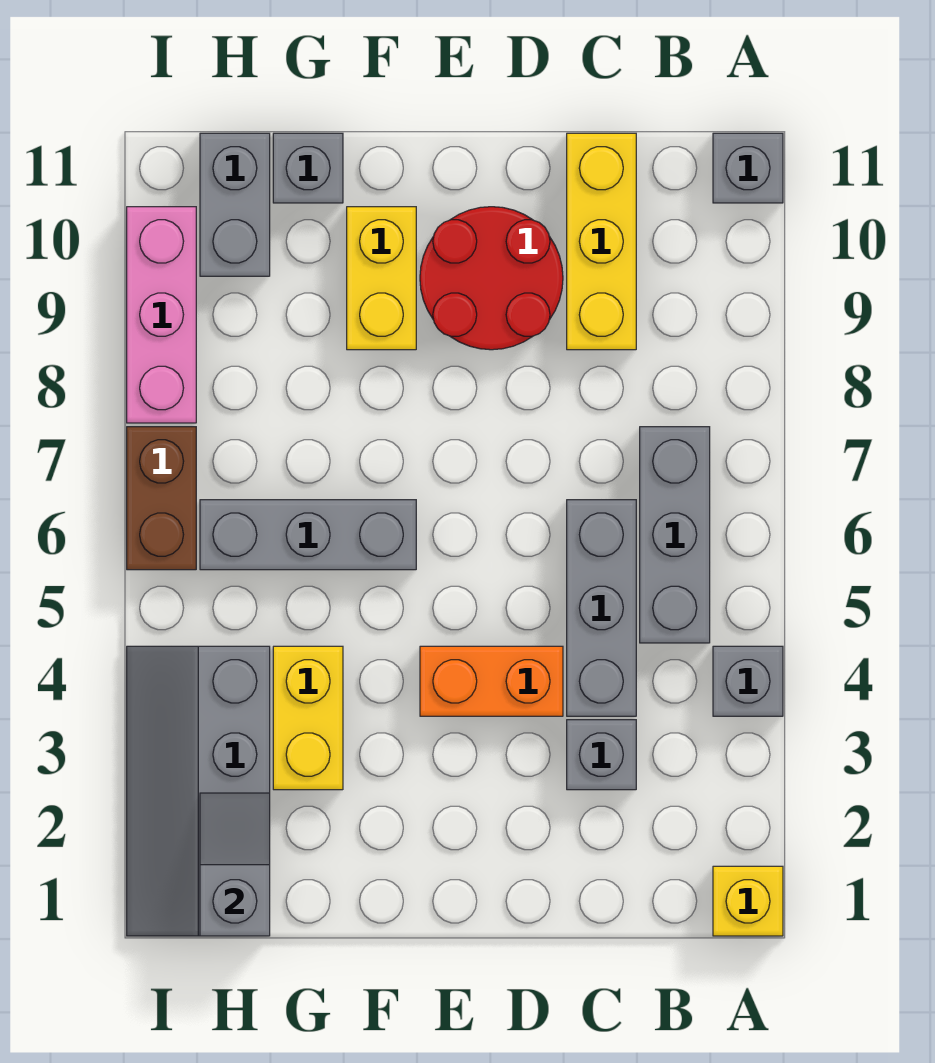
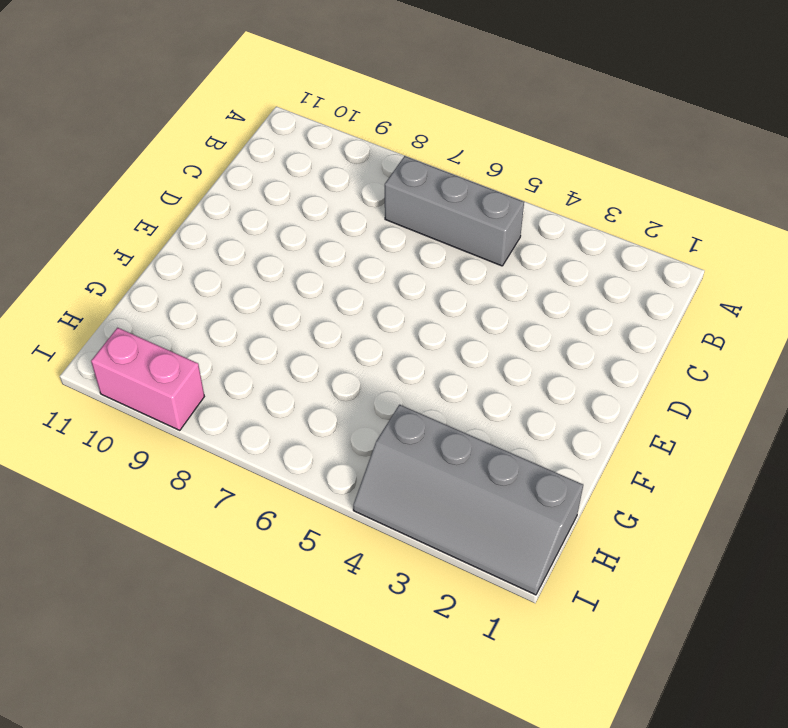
pink brick I9:I10 level 1 -> pink brick I8:I10 level 1
none -> yellow brick A1 level 1
none -> grey brick A4 level 1
none -> grey brick A11 level 1

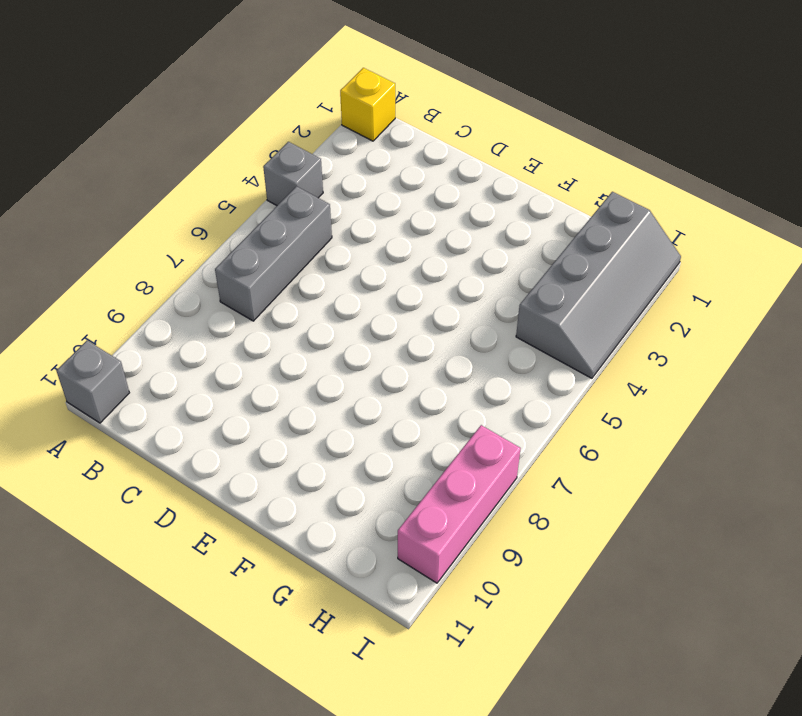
none -> grey brick C3 level 1
none -> grey brick C4:C6 level 1
none -> yellow brick C9:C11 level 1

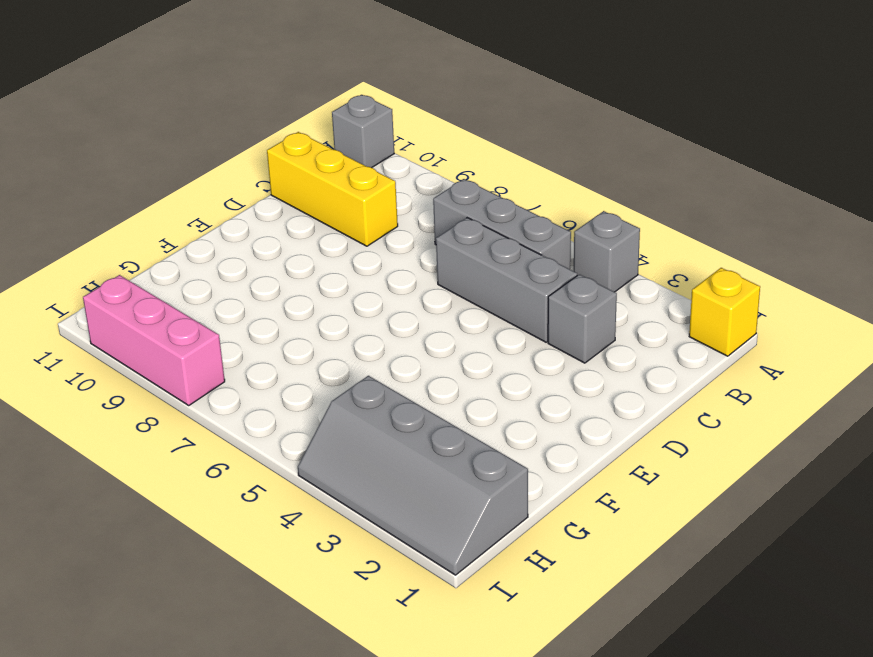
none -> orange brick D4:E4 level 1
none -> red round brick D9:E10 level 1
none -> grey brick F6:H6 level 1

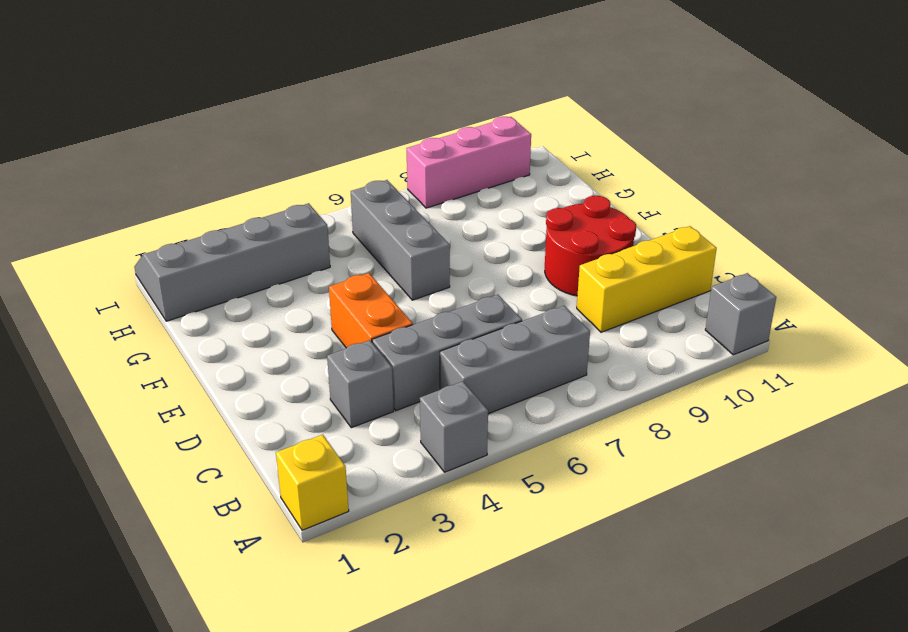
none -> yellow brick F9:F10 level 1
none -> yellow brick G3:G4 level 1
none -> grey brick G11 level 1

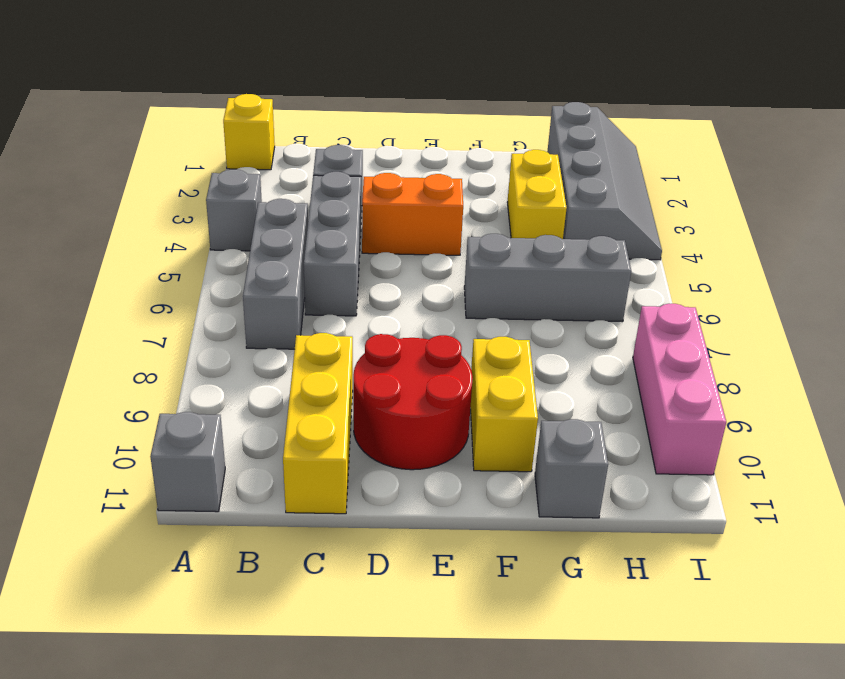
none -> grey brick H10:H11 level 1
none -> brown brick I6:I7 level 1
none -> grey slope H1:H2 level 2 top 1

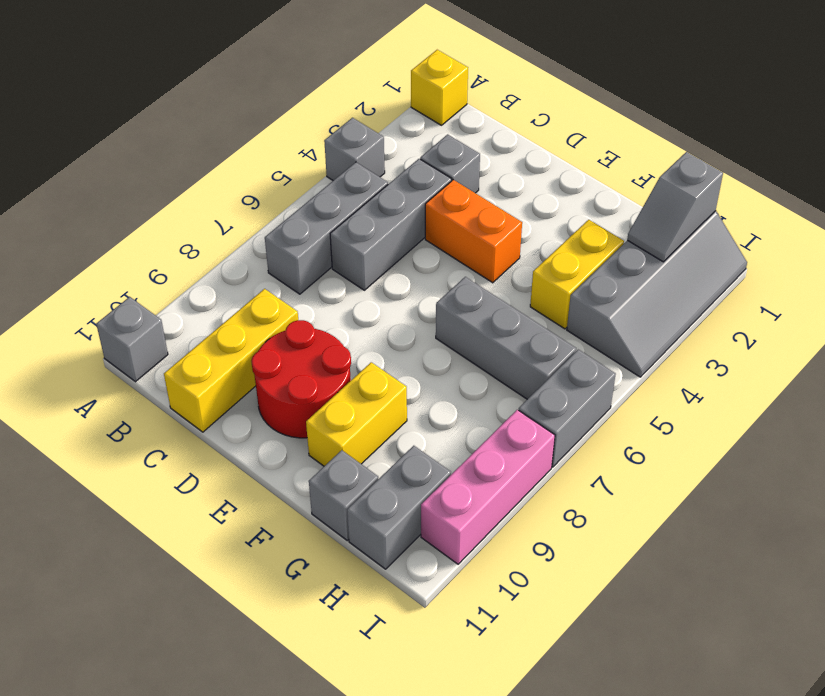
grey brick I6:I7 level 1 -> brown brick I6:I7 level 1

